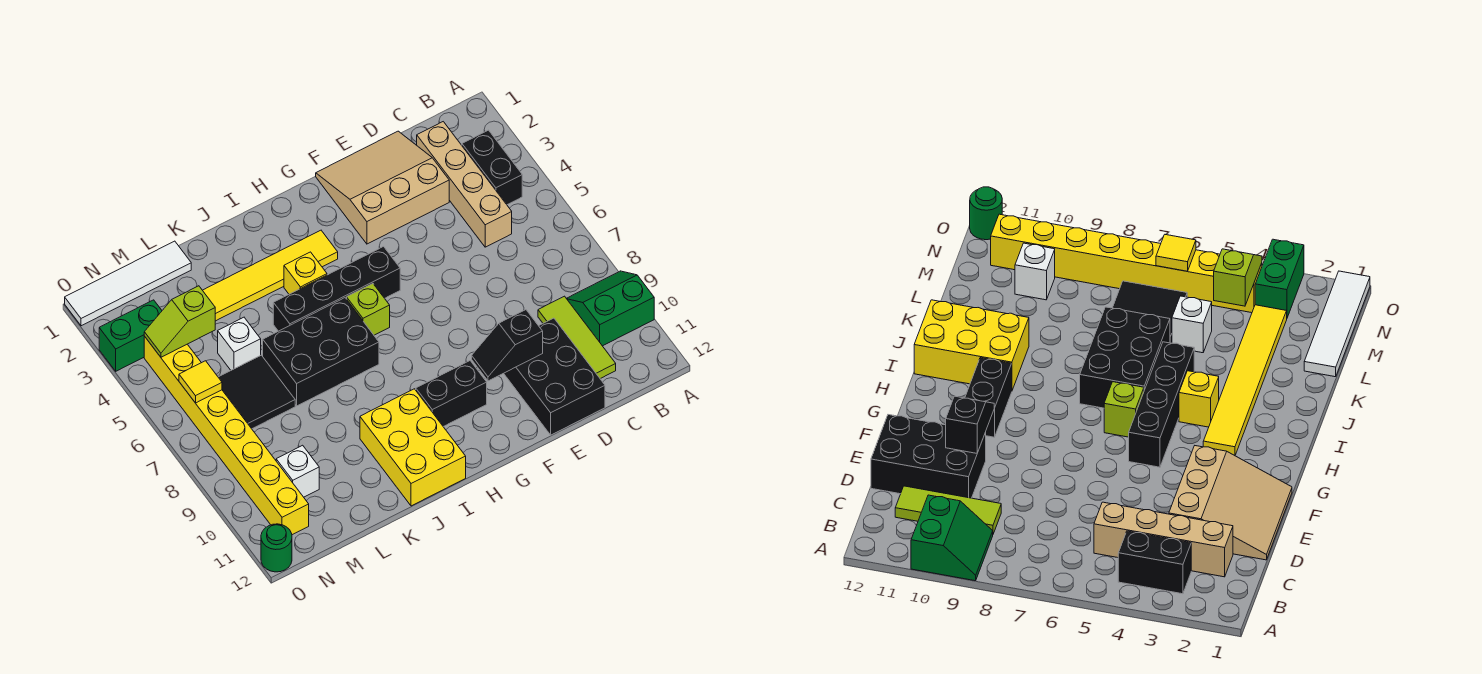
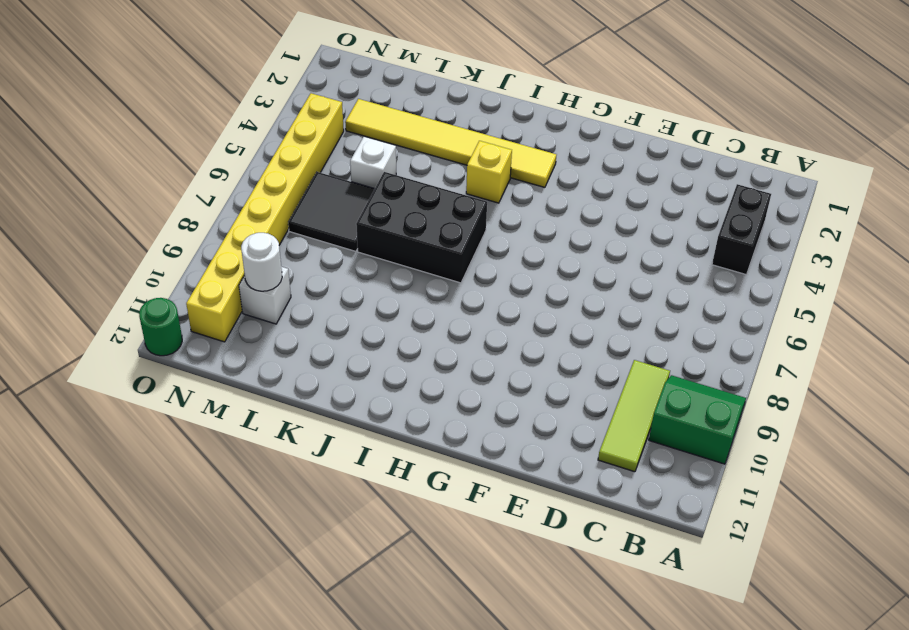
white round brick M10 level 2 -> none
none -> tan brick C2:C5 level 1
none -> tan slope D1:F3 level 1 top 3
none -> black brick D10:E12 level 1

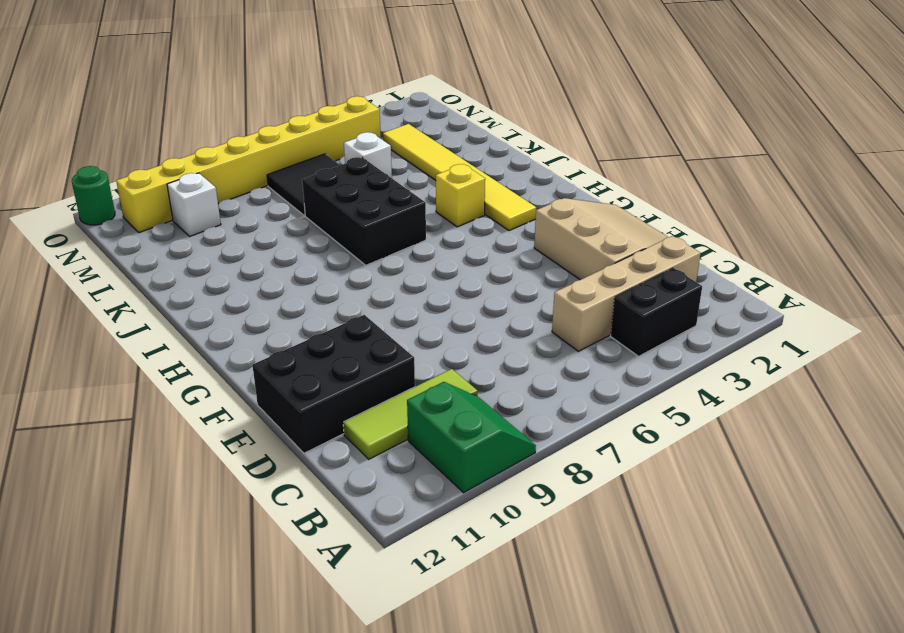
none -> black brick G5:J5 level 1
none -> black brick G10:H10 level 1
none -> lime brick H6 level 1

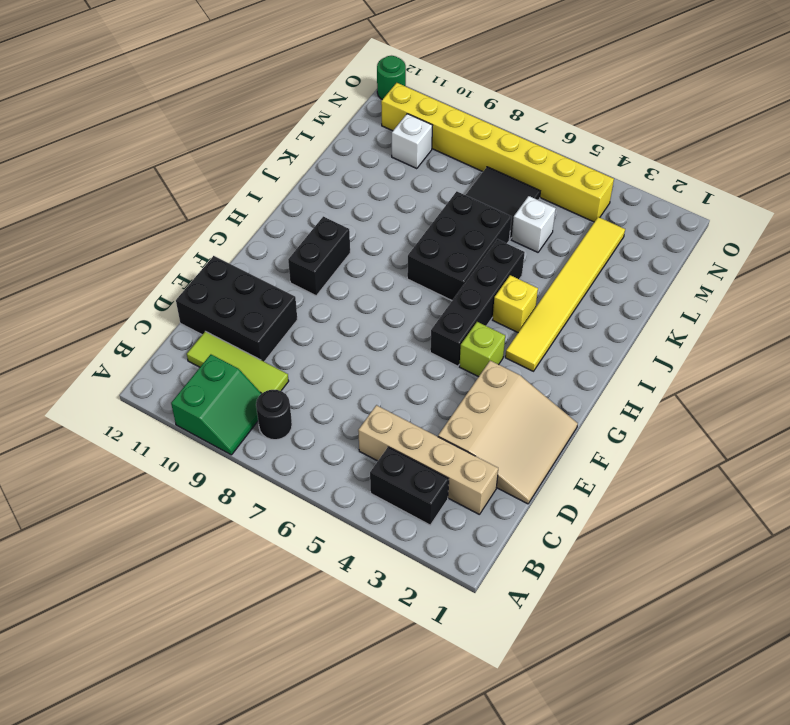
black round brick B8 level 1 -> none
lime brick G4 level 1 -> lime brick H6 level 1
none -> yellow brick I10:J12 level 1
none -> white tile L1:O1 level 1
none -> green brick N3:O3 level 1

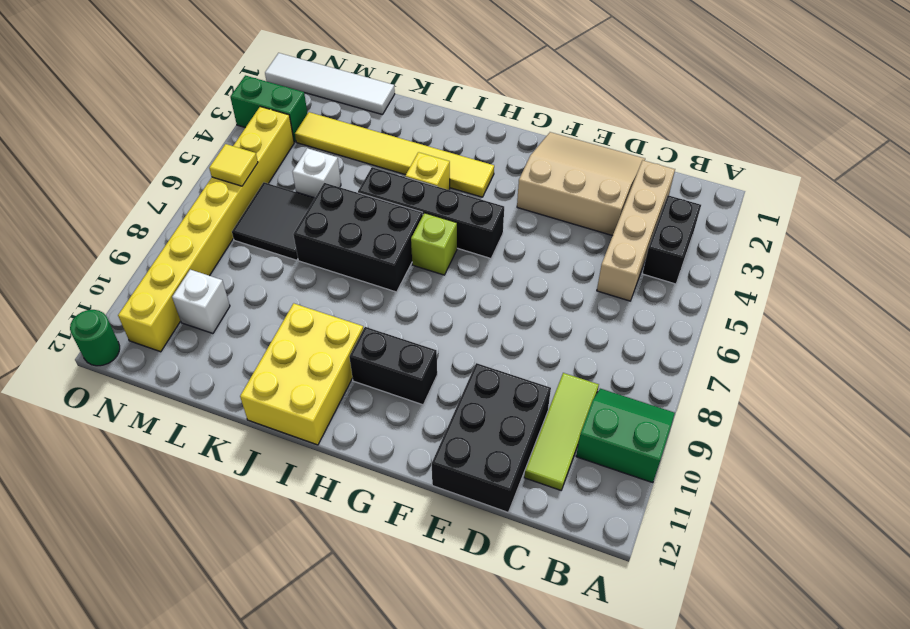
none -> black slope E10:F10 level 2 top E
none -> lime slope M4:N4 level 2 top M

